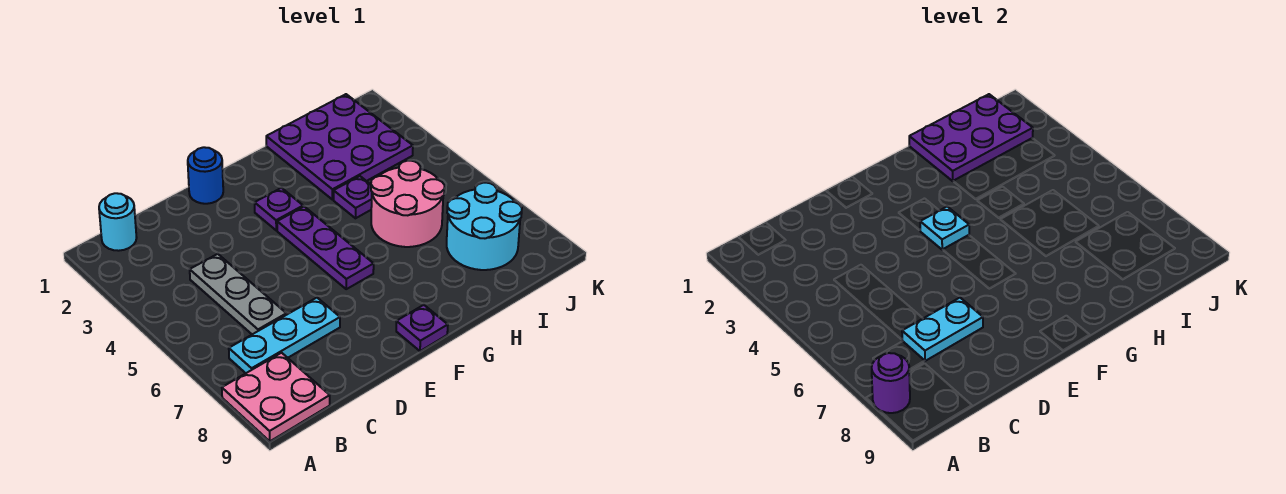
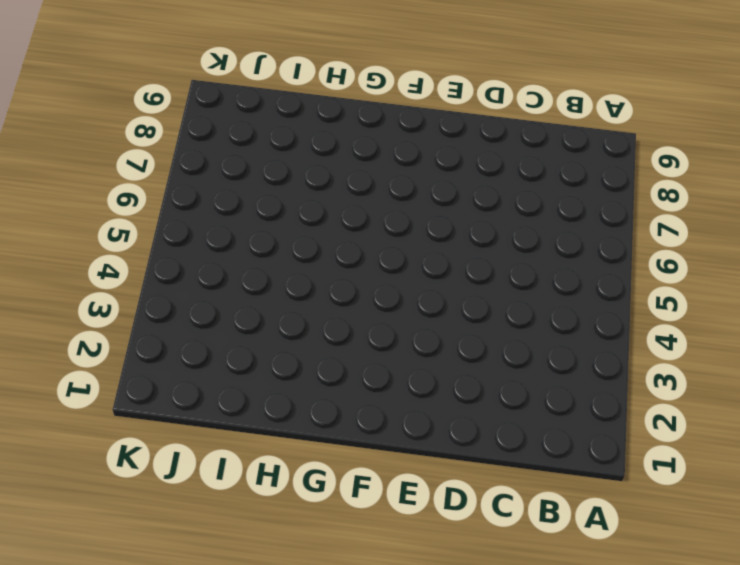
none -> pink plate A8:B9 level 1
none -> cyan round brick B1 level 1
none -> cyan plate B7:D7 level 1

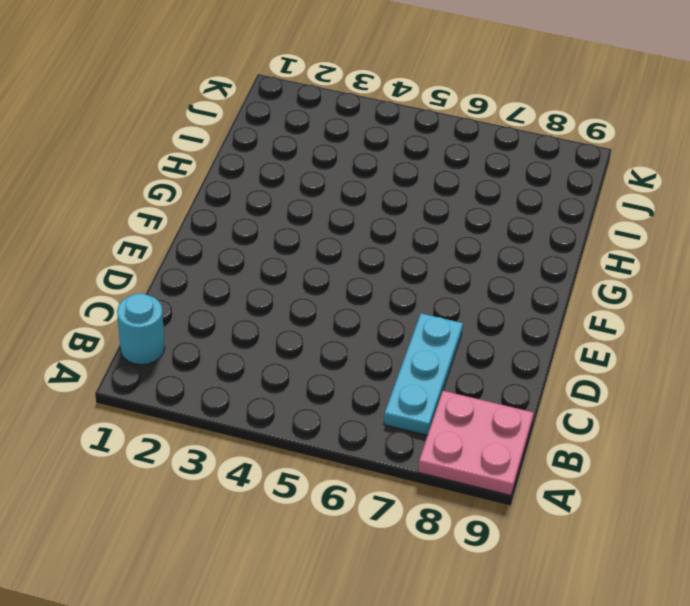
none -> grey plate C4:C6 level 1
none -> blue round brick E1 level 1
none -> purple plate F3 level 1

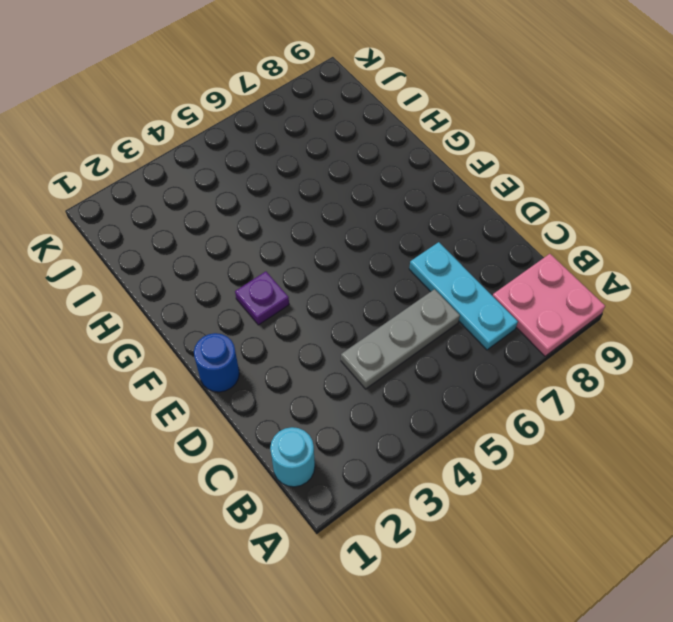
none -> purple plate F4:F6 level 1
none -> purple plate F9 level 1
none -> purple plate H1:J3 level 1

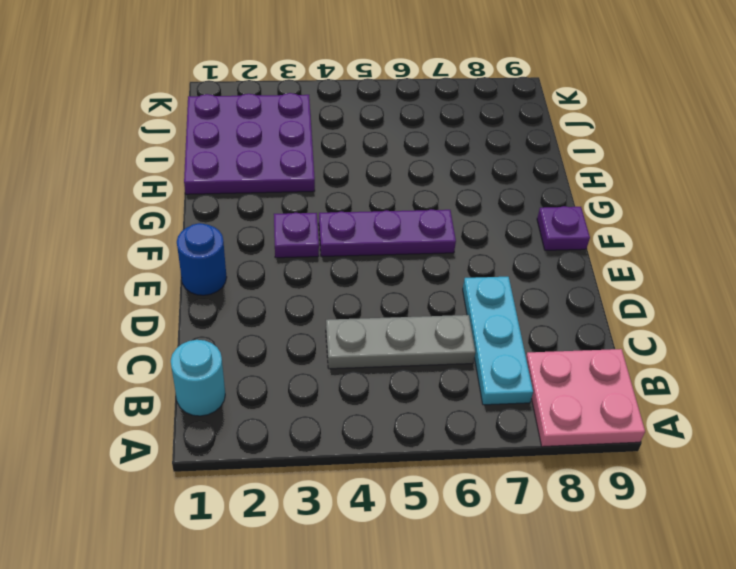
none -> purple plate H4 level 1
none -> pink round brick H5:I6 level 1
none -> cyan round brick I7:J8 level 1

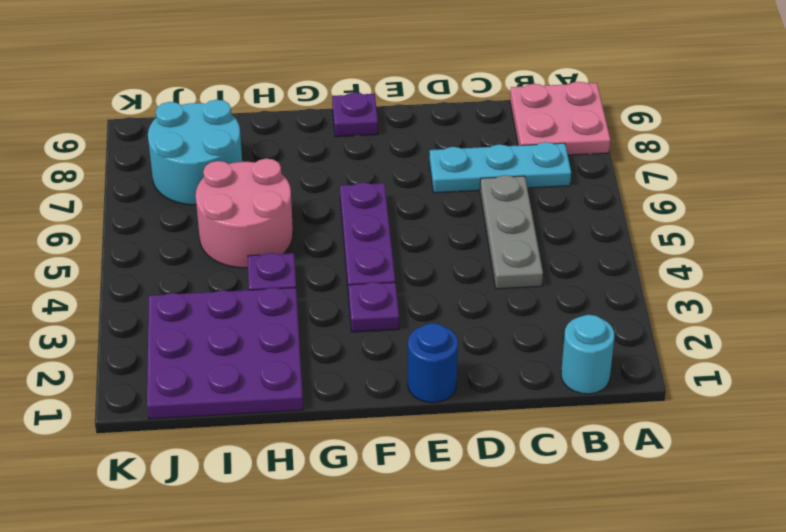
none -> purple round brick A8 level 2
none -> cyan plate C7:D7 level 2
none -> cyan plate F4 level 2

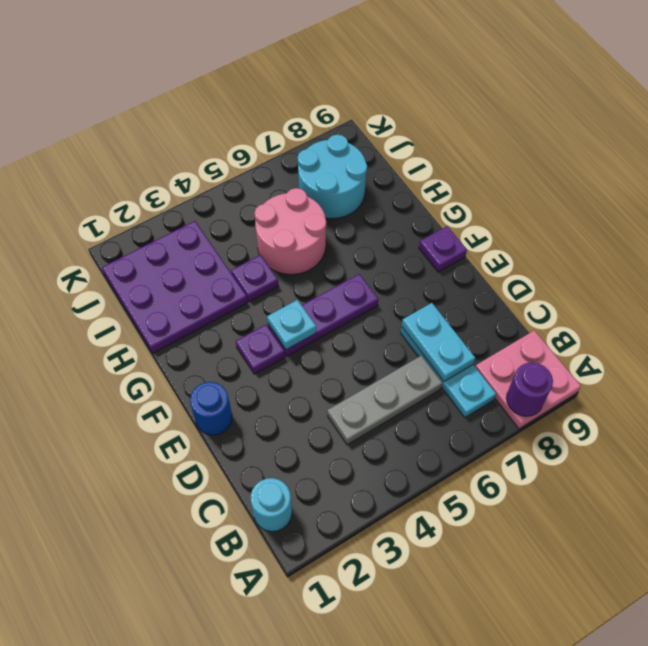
none -> purple plate H1:J2 level 2

